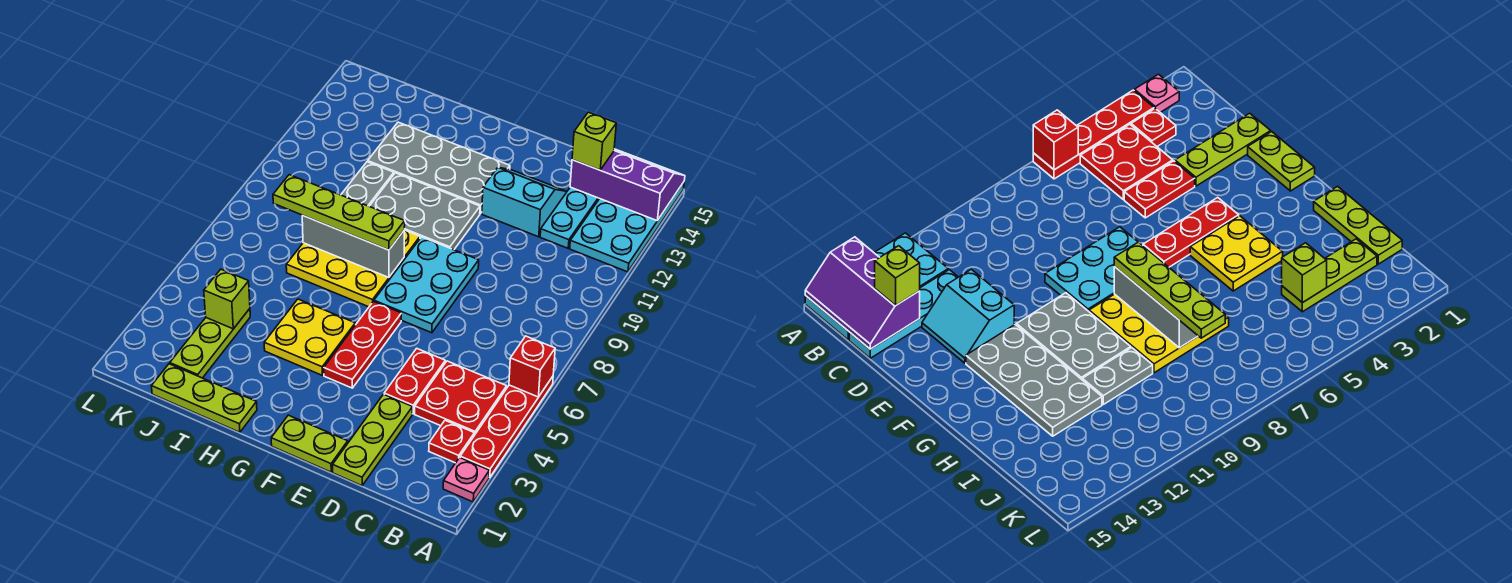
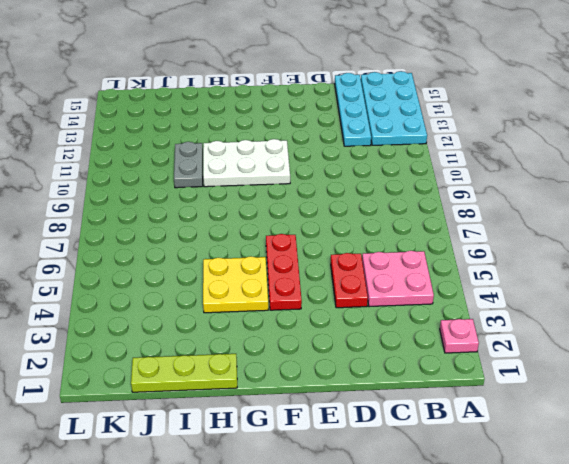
pink plate B4:C5 level 1 -> red plate B4:C5 level 1
white plate F10:H11 level 1 -> grey plate F10:H11 level 1
none -> red plate A3:A6 level 1
none -> red plate B3 level 1
none -> lime plate D1:D3 level 1

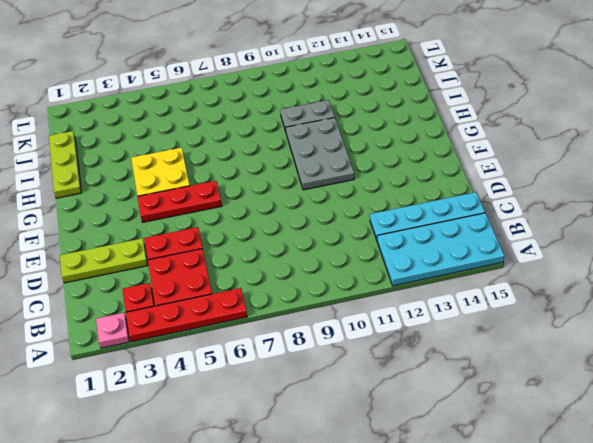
none -> cyan slope D12:E13 level 1 top 12
none -> lime plate E1:F1 level 1
none -> cyan plate E7:F9 level 1

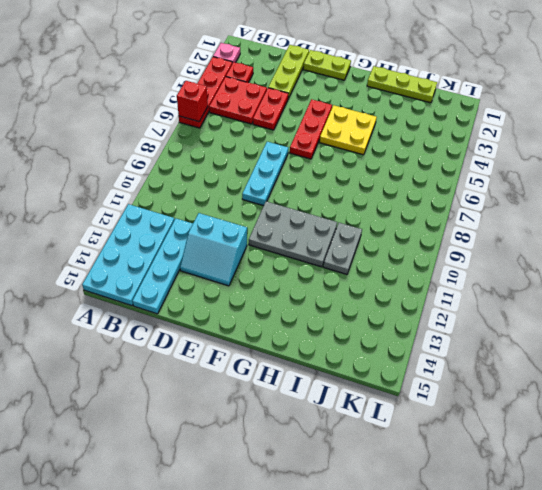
cyan plate E7:E9 level 1 -> cyan plate E7:F9 level 1
none -> grey plate F12:I13 level 1
none -> yellow plate G7:I9 level 1
none -> lime plate J2:J4 level 1

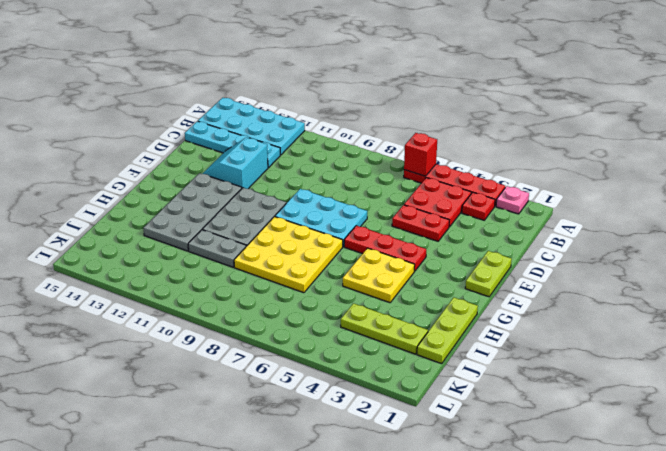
none -> lime plate D1:D3 level 1
none -> purple slope A14:C15 level 2 top 14
none -> grey brick G8:I8 level 2

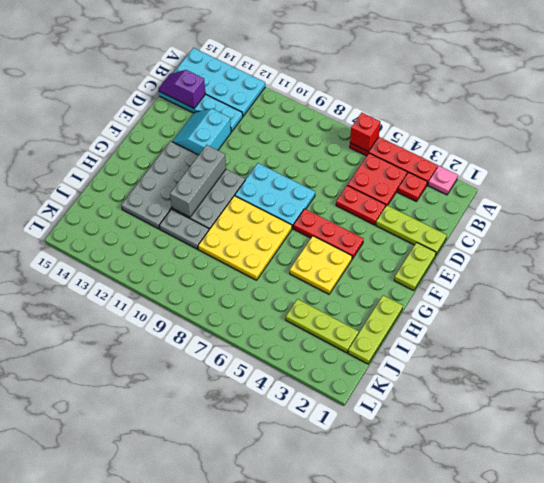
purple slope C14:C15 level 2 top 14 -> purple slope A14:C15 level 2 top 14
grey brick F11:H11 level 2 -> grey brick G8:I8 level 2
none -> lime brick J4 level 2
none -> lime brick C14 level 3
none -> lime plate G8:J8 level 3

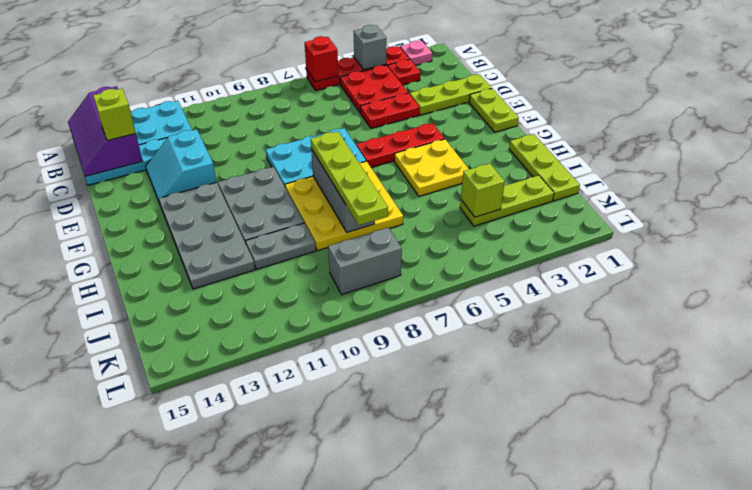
grey brick A4 level 2 -> none
grey brick K8:K9 level 1 -> none

